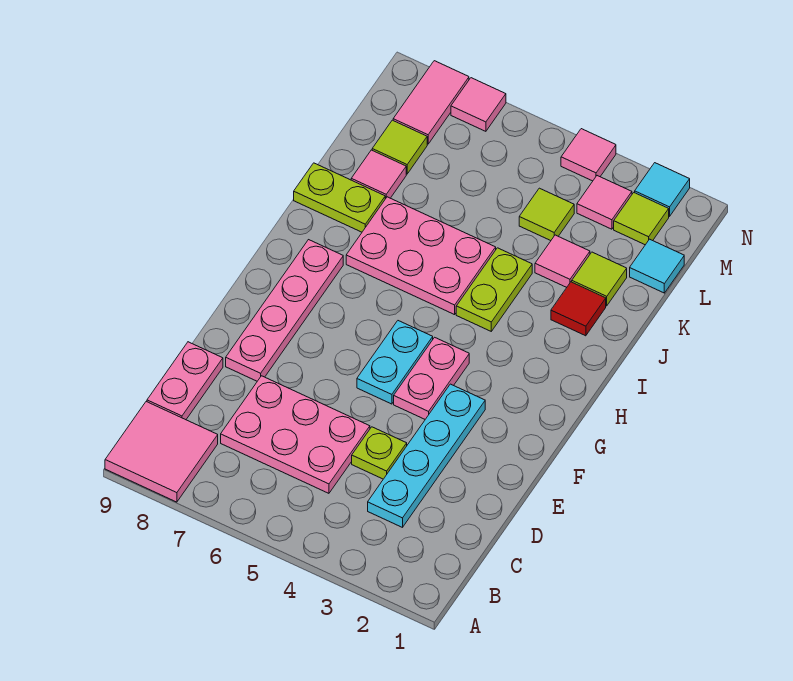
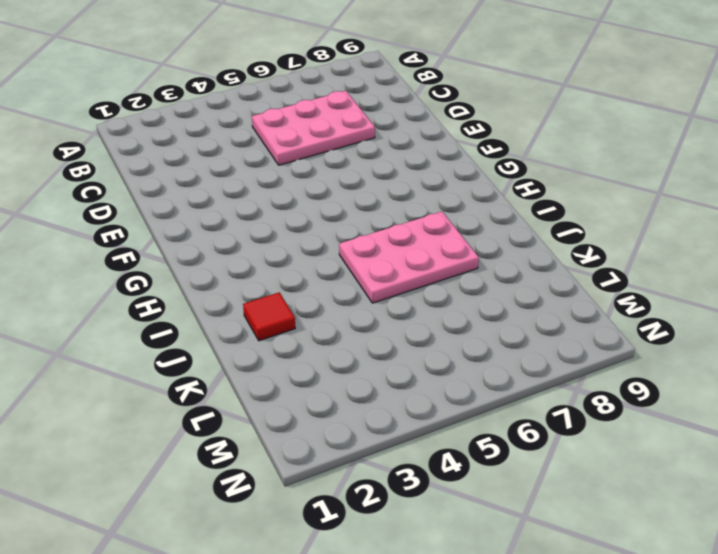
none -> pink tile A8:B9 level 1
none -> cyan plate C3:F3 level 1
none -> pink plate C9:D9 level 1

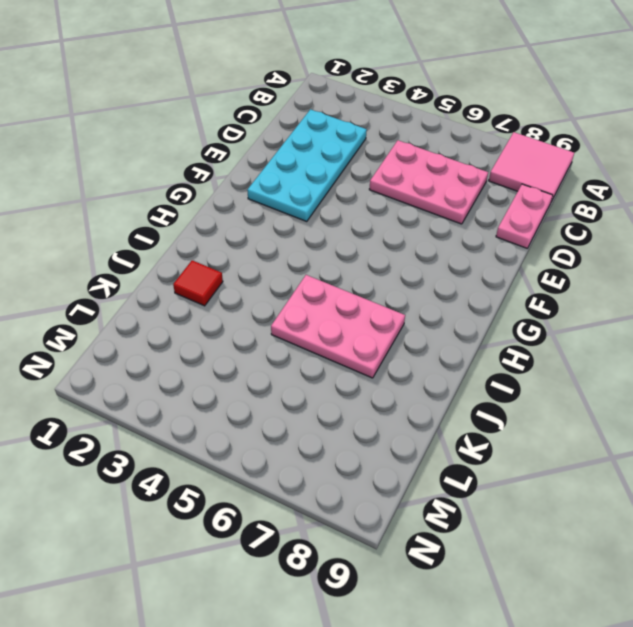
cyan plate C2:F3 level 1 -> cyan plate C3:F3 level 1
none -> lime plate D4 level 1
none -> pink plate E8:H8 level 1
none -> pink plate F4:G4 level 1

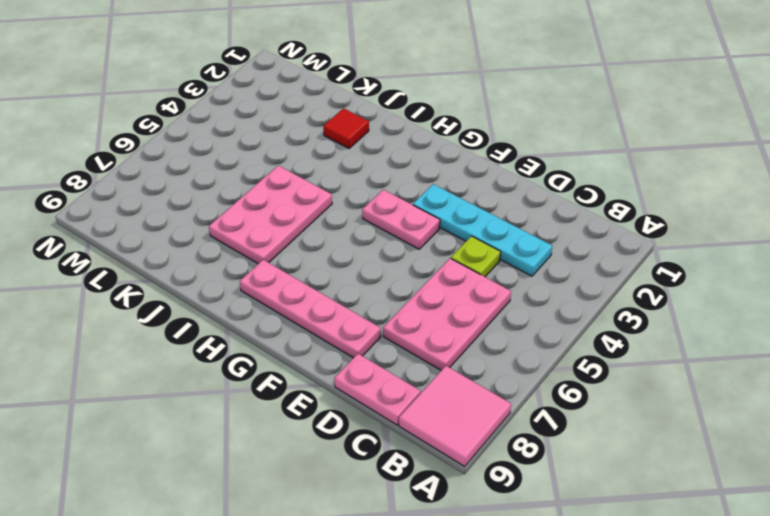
none -> cyan plate F5:G5 level 1
none -> lime plate I4:J4 level 1
none -> lime plate J8:J9 level 1

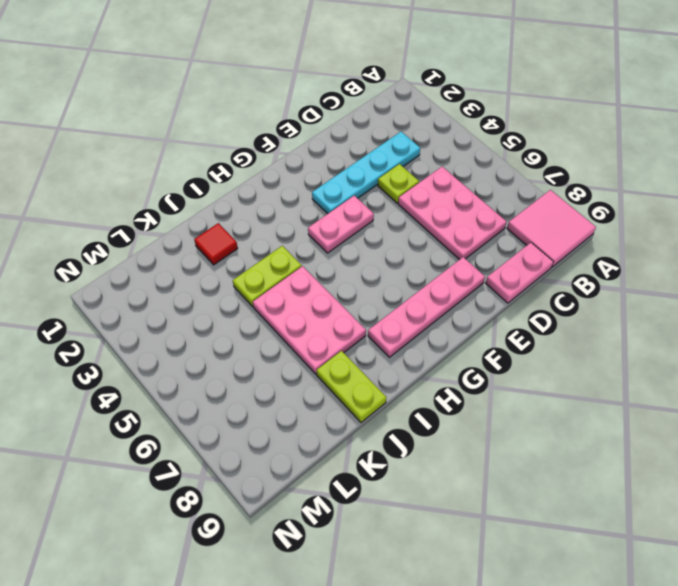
none -> cyan plate F5:G5 level 1
none -> lime tile K2 level 1
none -> pink tile K3 level 1

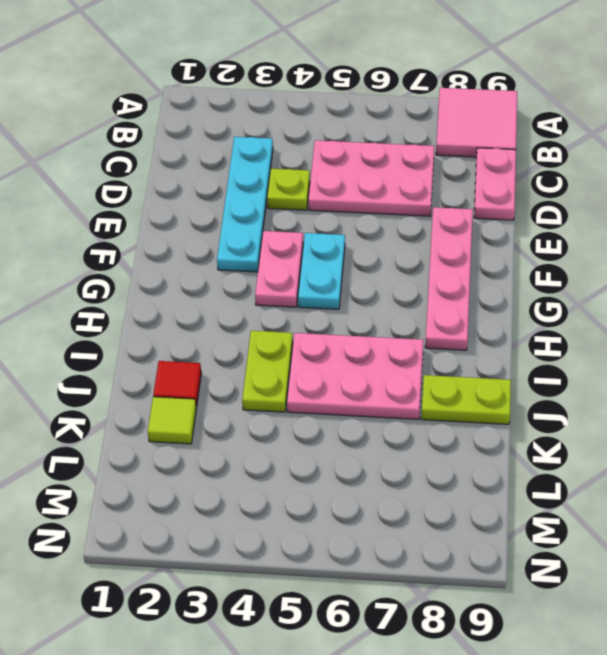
none -> pink tile K3 level 1
none -> pink tile K8 level 1
none -> cyan tile L1 level 1

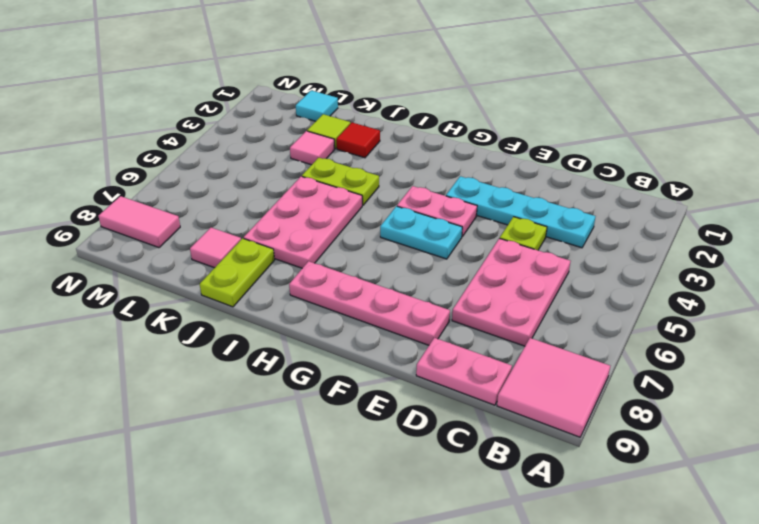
none -> lime tile L4 level 1
none -> lime tile L8 level 1
none -> lime tile M2 level 1

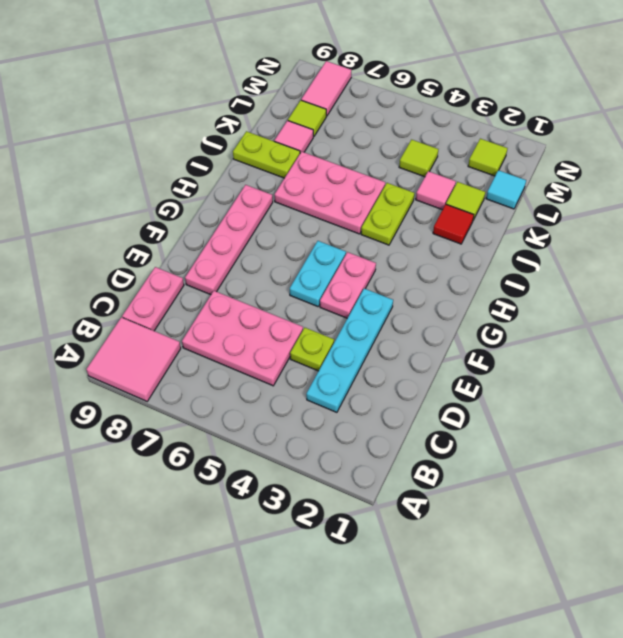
none -> pink tile M3 level 1
none -> cyan tile N2 level 1
none -> pink tile N4 level 1

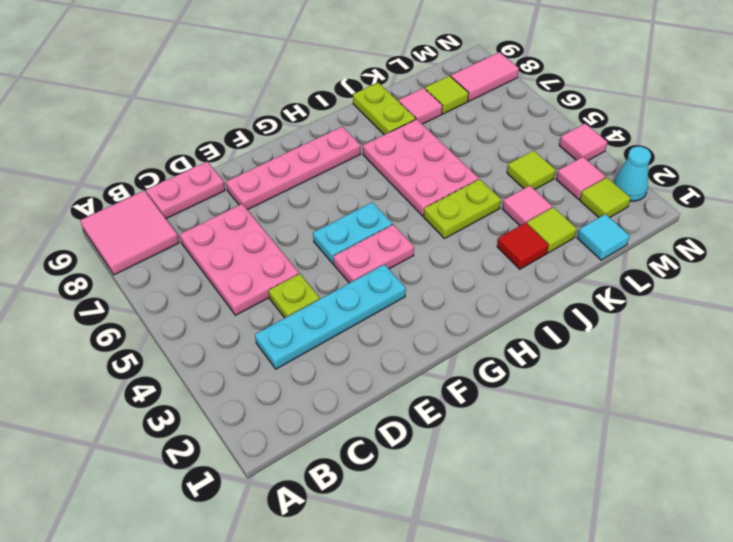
cyan cone N2 level 1 -> cyan tile N2 level 1
none -> pink tile N7 level 1

